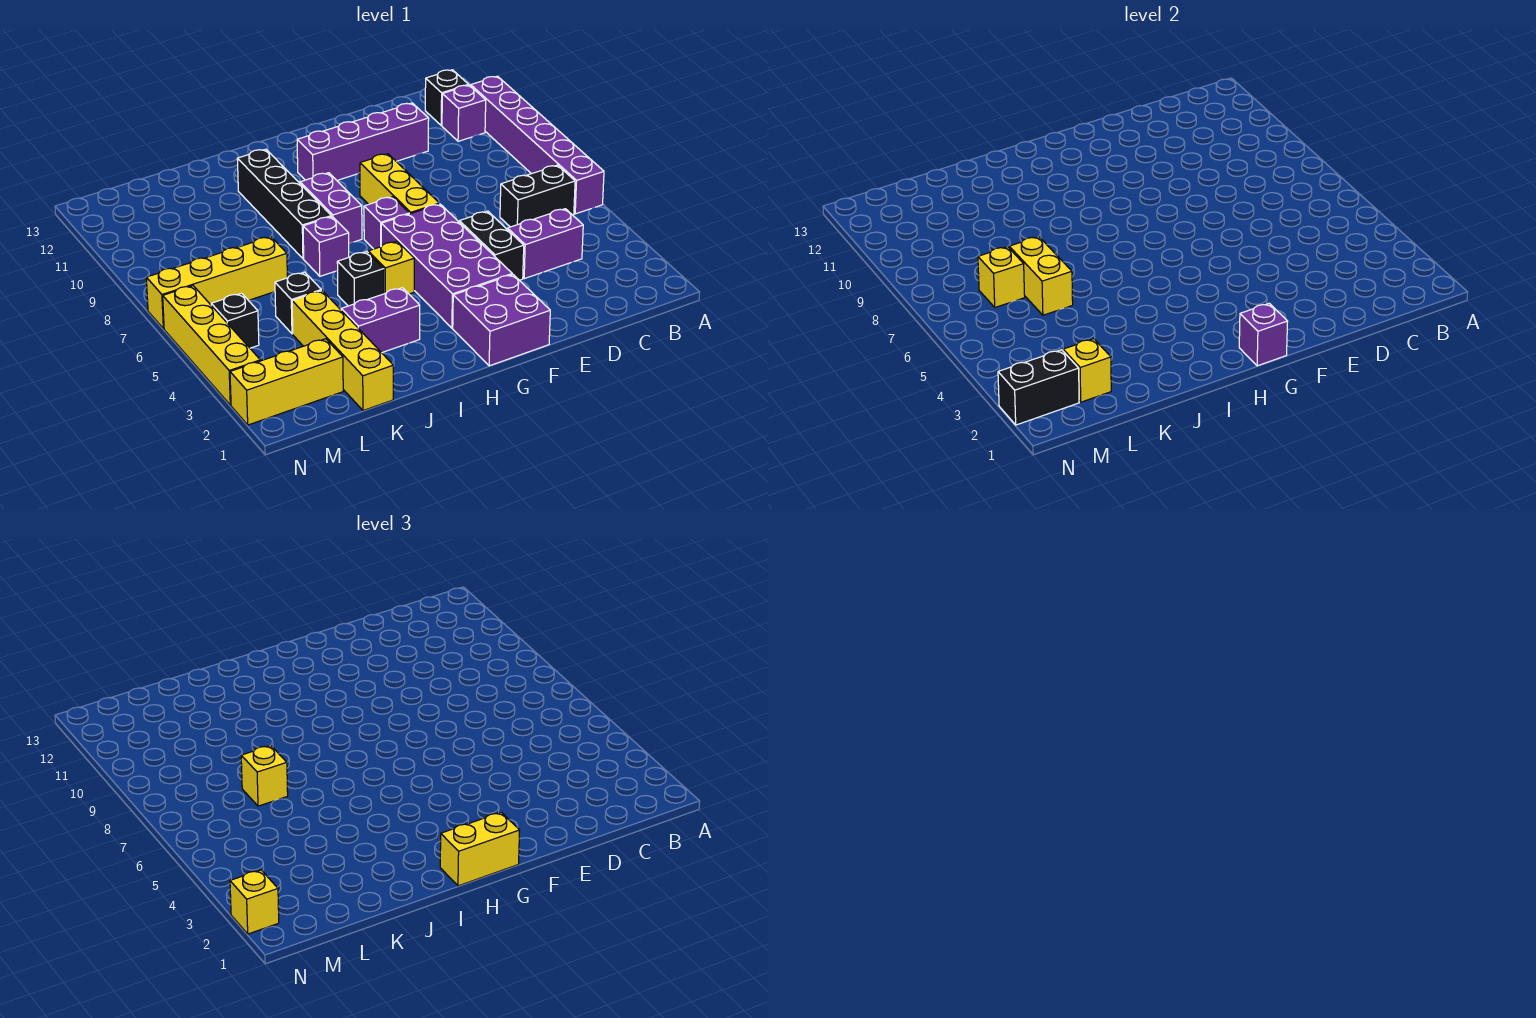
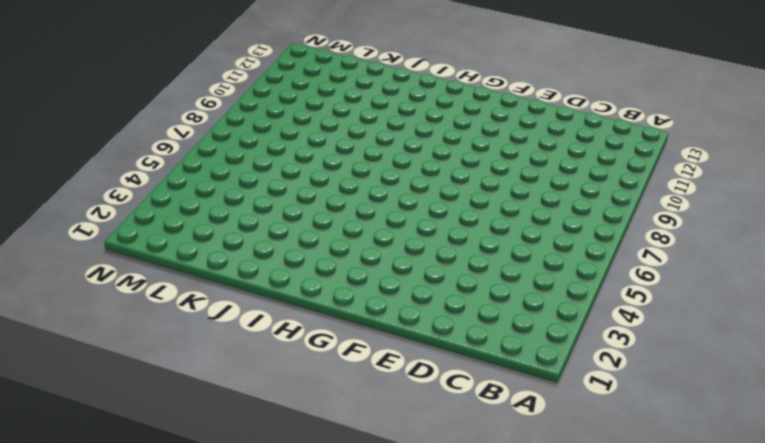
none -> purple brick A6:A11 level 1
none -> black brick B6:C6 level 1
none -> purple brick B11 level 1
none -> black brick B12 level 1

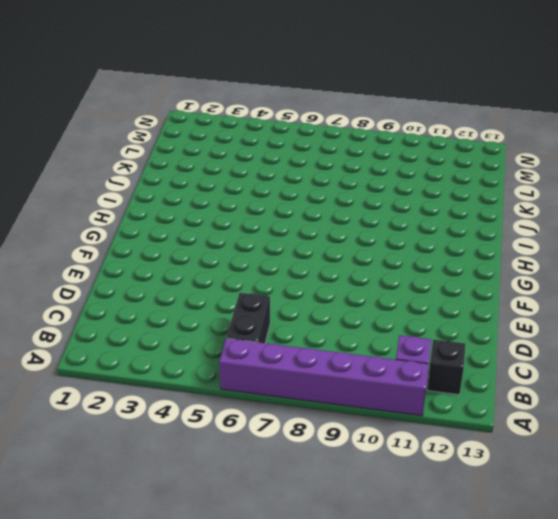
none -> purple brick C4:D4 level 1
none -> purple brick D11:G11 level 1
none -> black brick E4:E5 level 1
none -> purple brick F1:G2 level 1

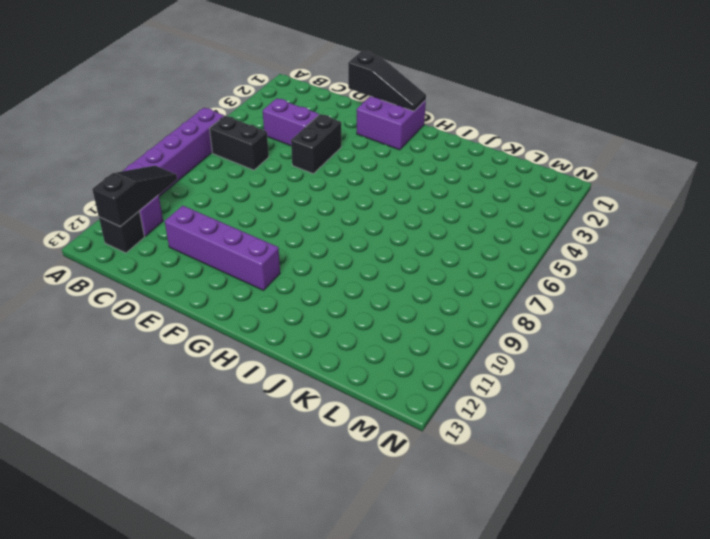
black slope B10:B12 level 2 top 12 -> none
black slope E1:G1 level 2 top E -> purple brick G1 level 2
none -> purple brick F3:G6 level 1
none -> yellow brick F7:F9 level 1
none -> purple brick G7 level 1
none -> yellow brick H5 level 1

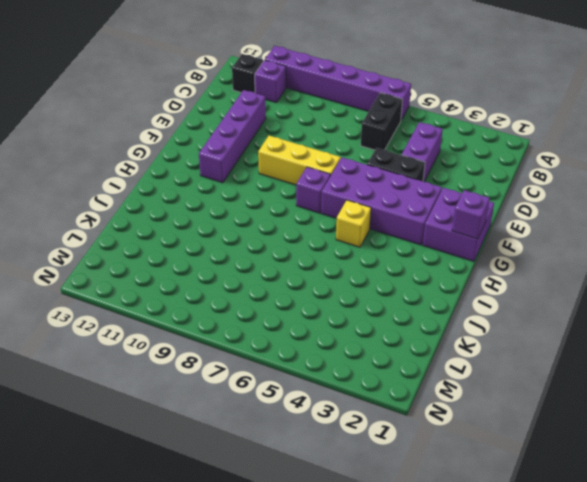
none -> purple brick H8:H9 level 1
none -> purple brick I3:J3 level 1
none -> black brick I5 level 1
none -> purple brick I7 level 1

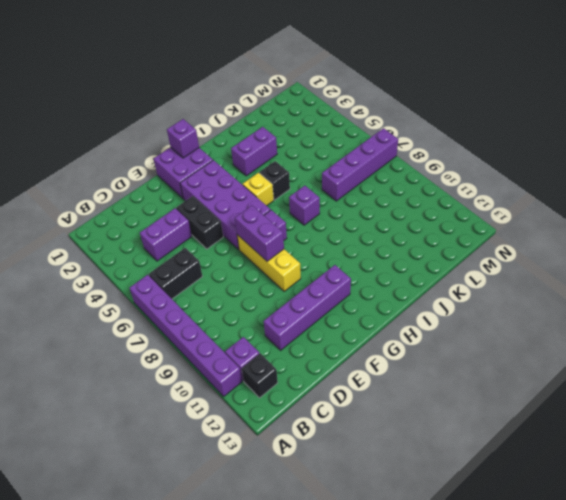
purple brick F7:F8 level 2 -> purple brick H8:H9 level 1
purple brick K7:N7 level 1 -> yellow brick K7:N7 level 1
none -> black brick I8:I11 level 1
none -> yellow brick K1:K4 level 1
none -> black brick K5 level 1
none -> yellow brick L2:N2 level 1

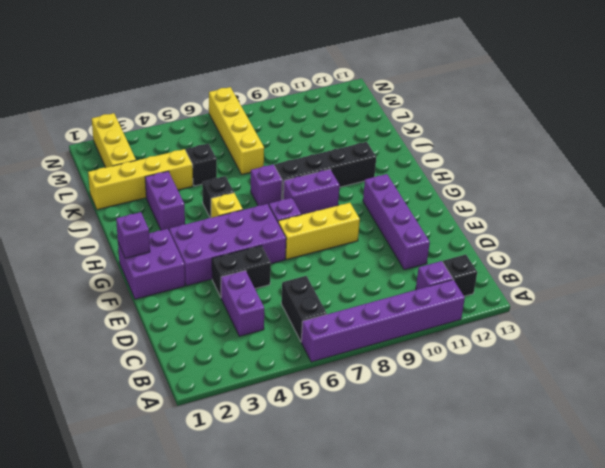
none -> black brick M5 level 1
none -> yellow brick N3:N6 level 1
none -> yellow brick K6:K7 level 2
none -> yellow brick L2 level 2

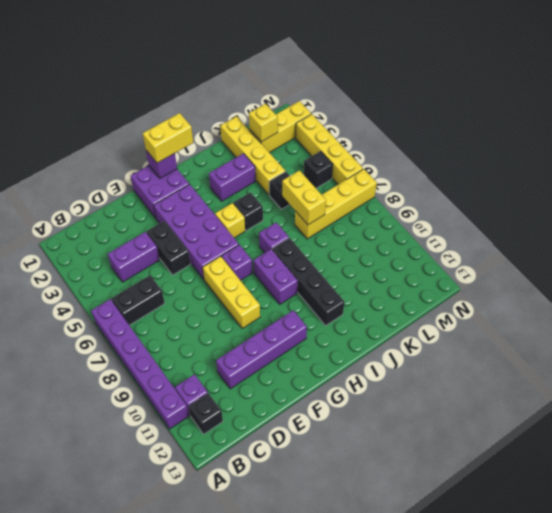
none -> yellow brick L7 level 2
none -> black brick M2:N2 level 2
none -> yellow brick K7 level 3
none -> yellow brick N2 level 3

